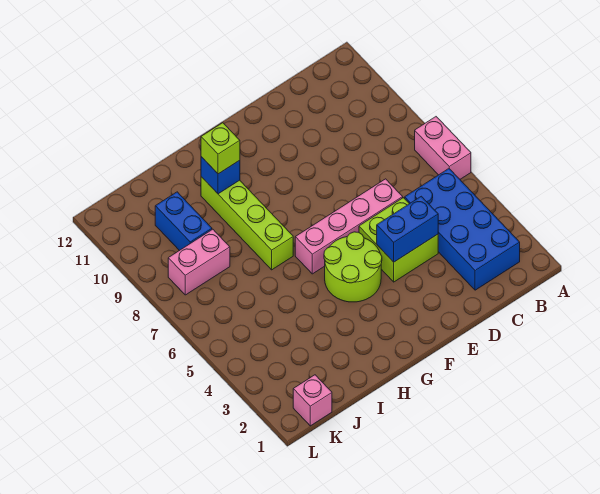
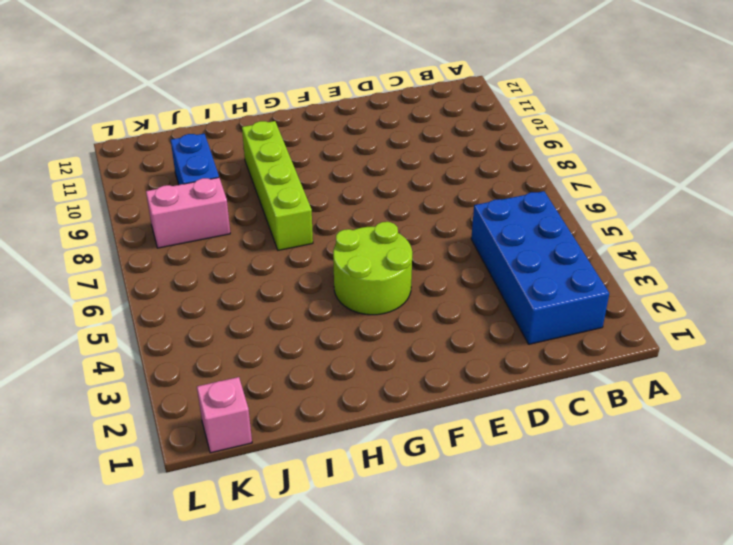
none -> pink brick A6:A7 level 1
none -> lime brick D4:E5 level 1
none -> pink brick D6:G6 level 1

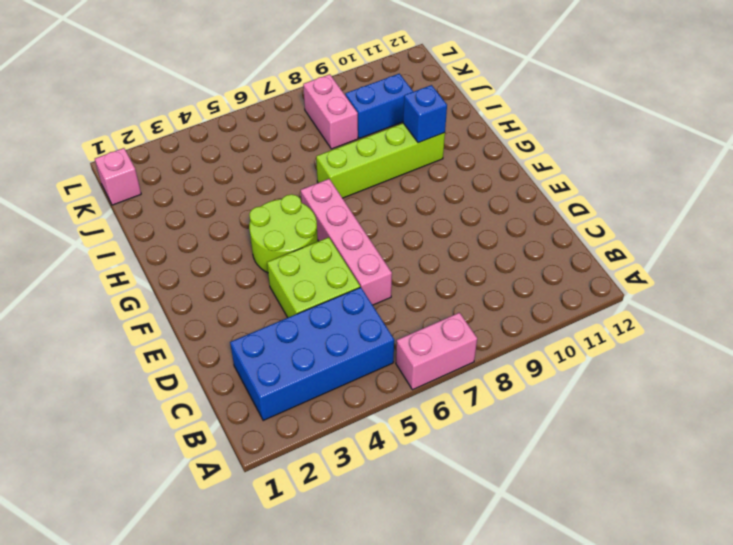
none -> blue brick D4:E4 level 2
none -> lime brick H10 level 3

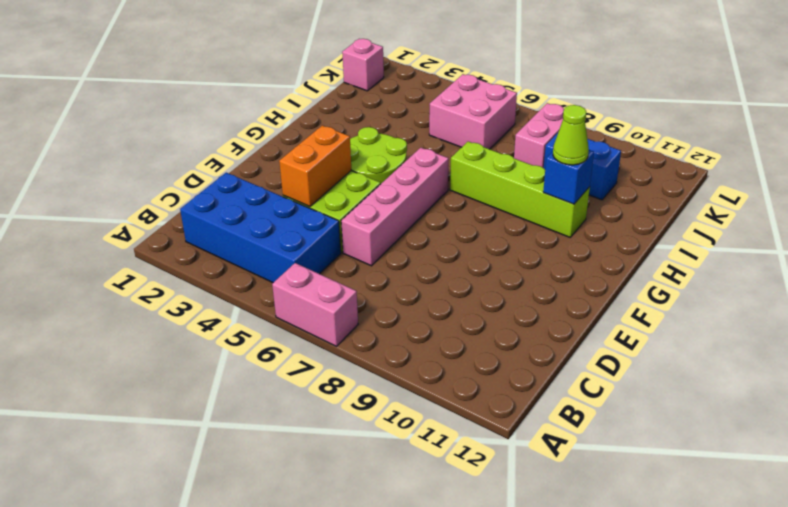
orange brick D4:E4 level 2 -> blue brick D4:E4 level 2
lime cone H10 level 3 -> lime brick H10 level 3
pink brick J5:K6 level 1 -> none

